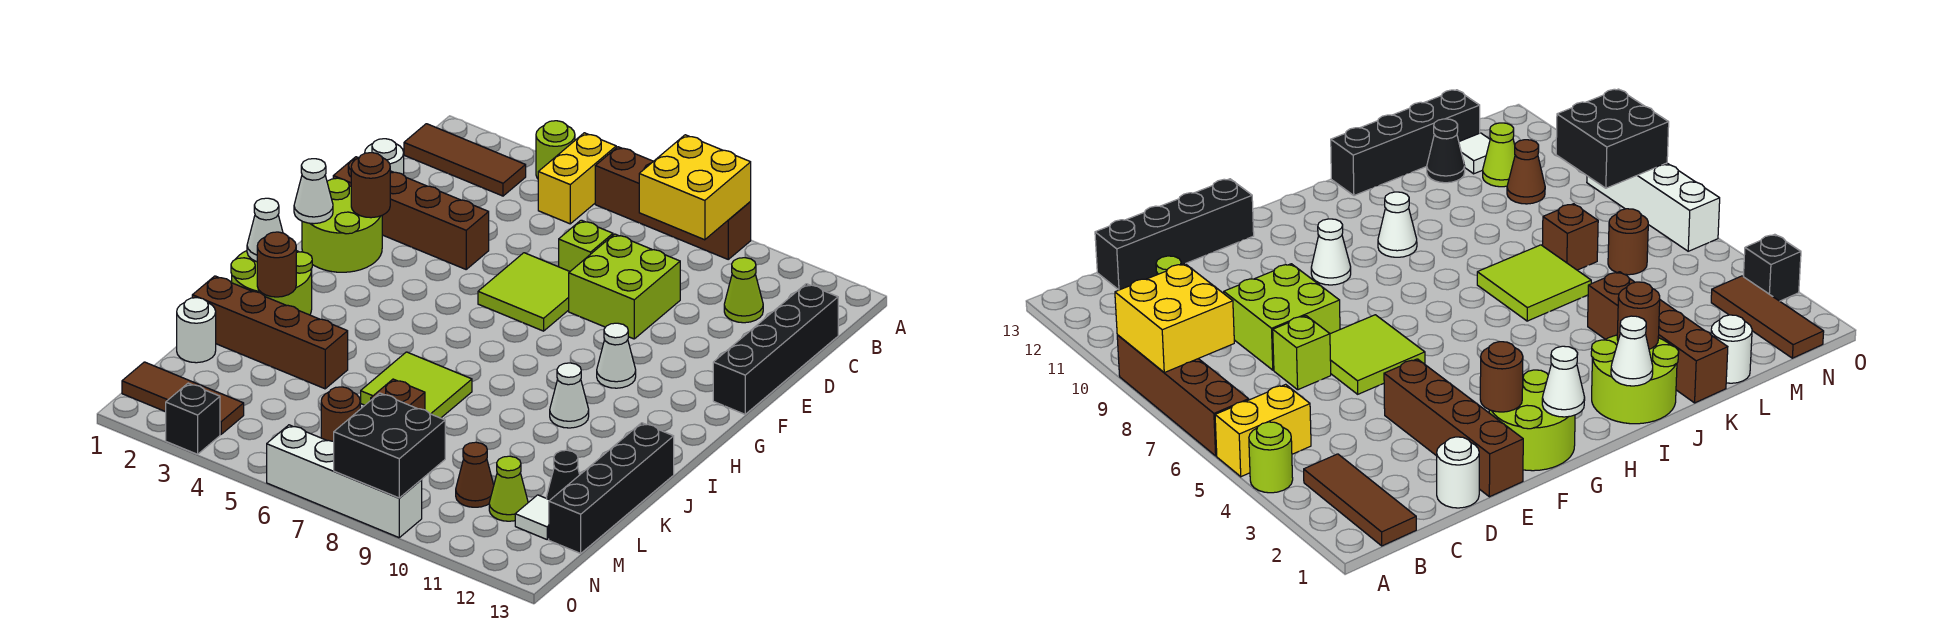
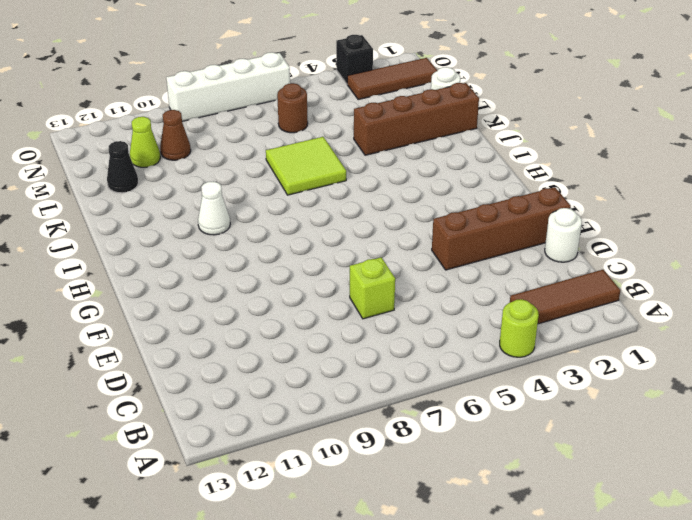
none -> yellow brick A5:B5 level 1
none -> brown brick A6:A9 level 1
none -> lime cone C11 level 1
none -> black brick C13:F13 level 1

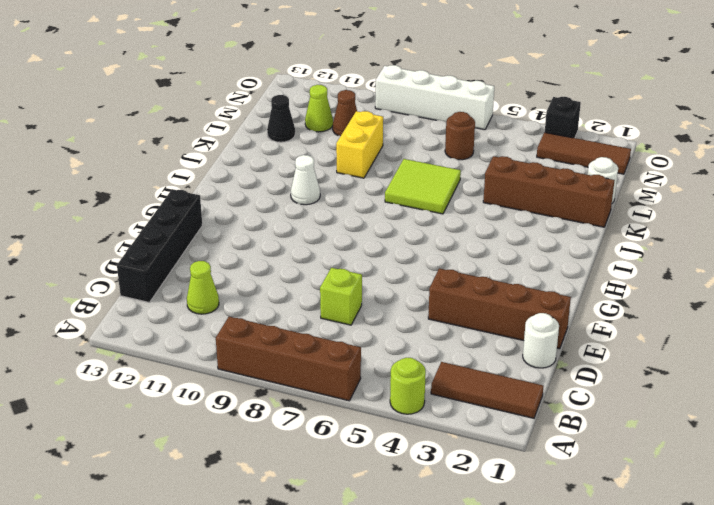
yellow brick K9:L9 level 1 -> yellow brick A5:B5 level 1
none -> lime brick D8:E9 level 1
none -> lime tile E6:F7 level 1
none -> lime round brick F1:G2 level 1
none -> white cone G10 level 1

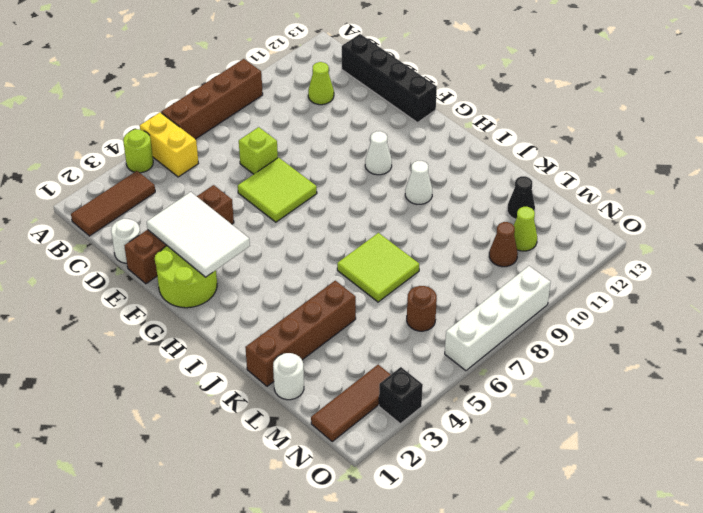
white tile E2:G3 level 2 -> brown round brick F2 level 2
none -> lime brick D8:E9 level 1
none -> lime round brick I1:J2 level 1
none -> black brick J13:M13 level 1
none -> brown brick L7 level 1

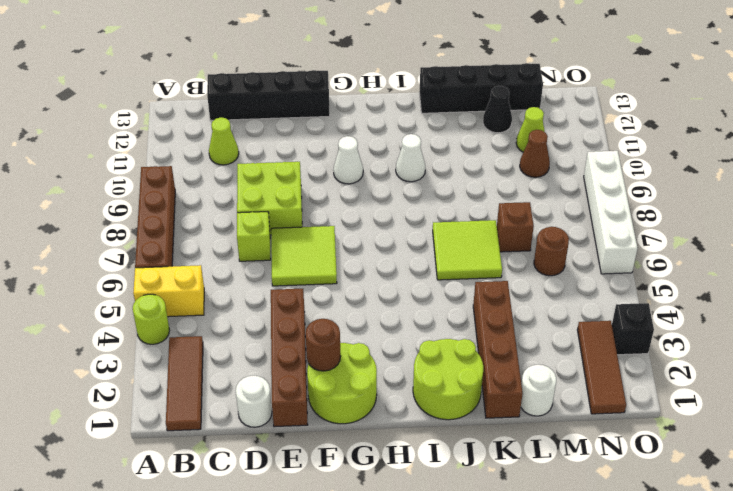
none -> white tile M12 level 1
none -> yellow brick A8:B9 level 2
none -> white cone G1 level 2
none -> white cone I1 level 2

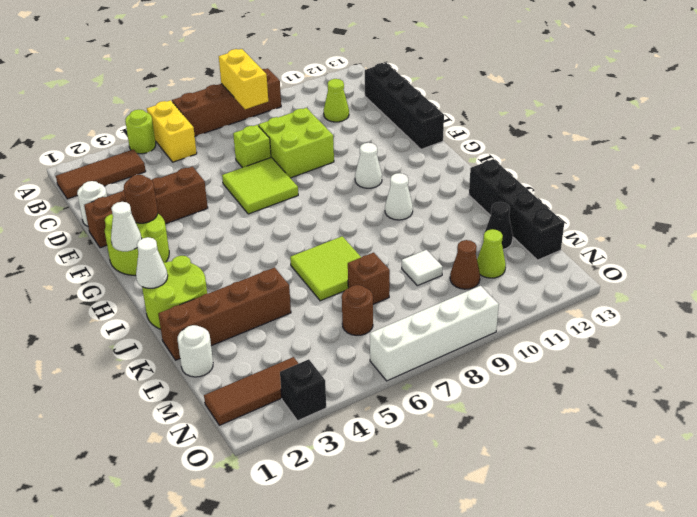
yellow brick A8:B8 level 2 -> yellow brick A8:B9 level 2
white tile L9 level 1 -> white tile M12 level 1
none -> brown round brick J2 level 2
none -> black brick N8:O9 level 2

